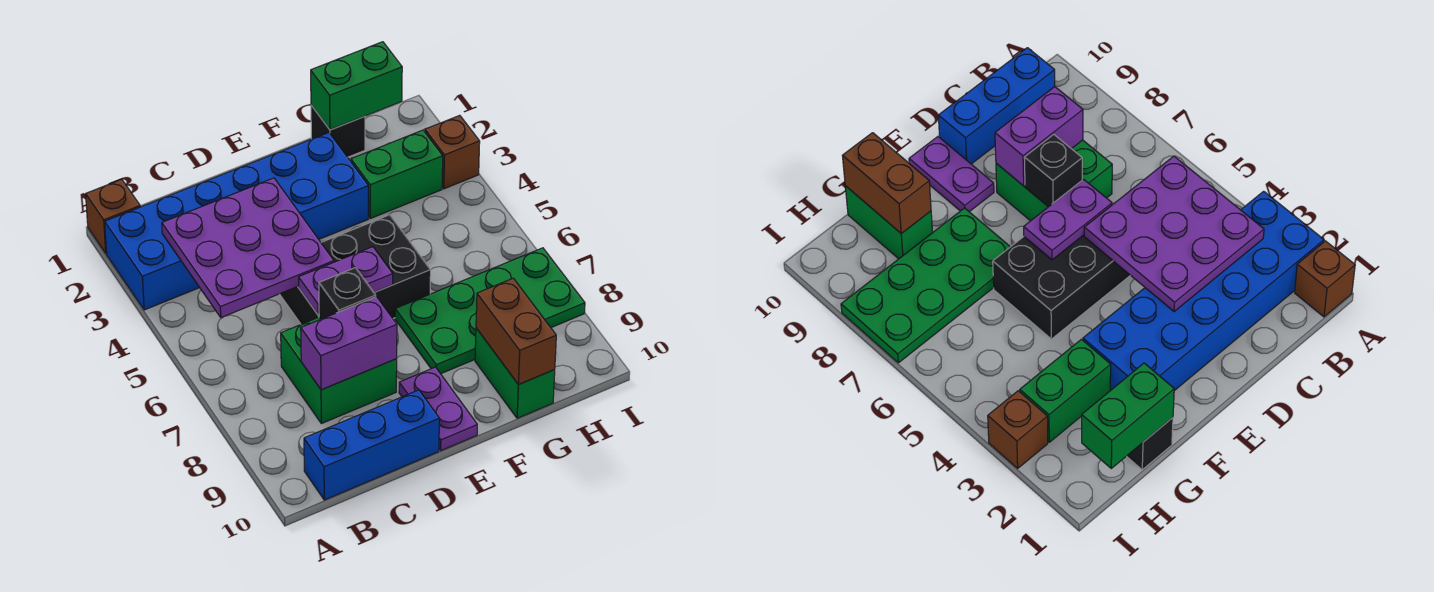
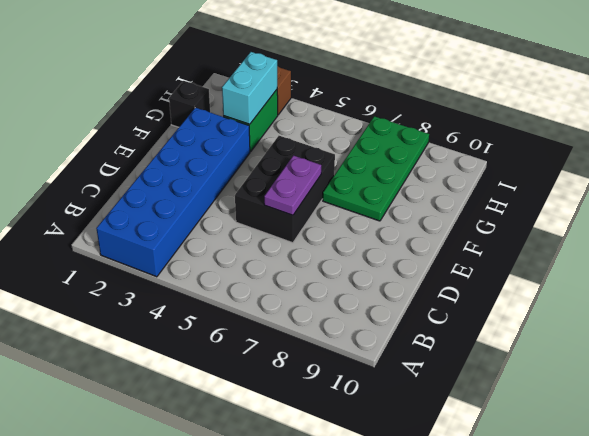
cyan brick G3:H3 level 2 -> none
none -> brown brick A1 level 1
none -> blue brick B10:D10 level 1
none -> green brick C7:D8 level 1

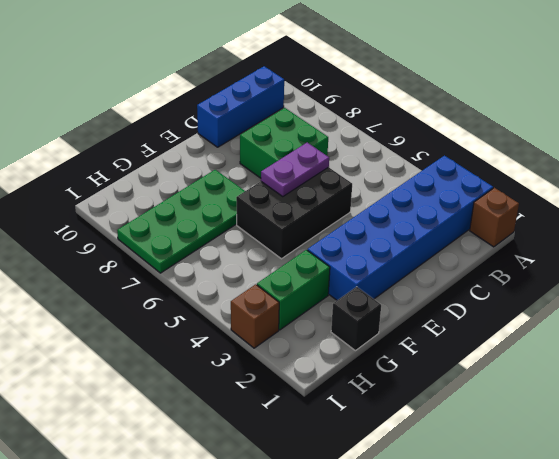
none -> purple plate E9:E10 level 1
none -> green brick G9:G10 level 1
none -> purple plate B3:D5 level 2

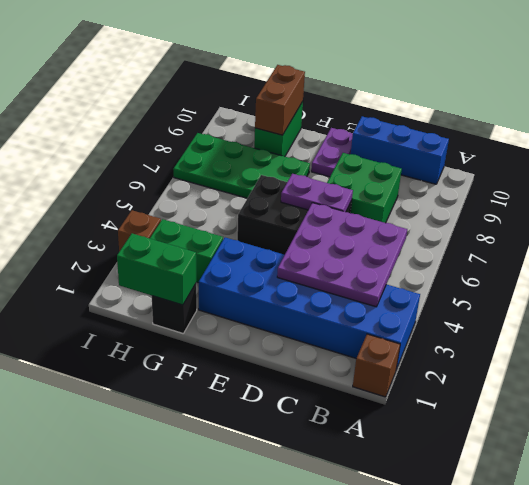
none -> purple brick C8:D8 level 2
none -> black brick D7 level 2

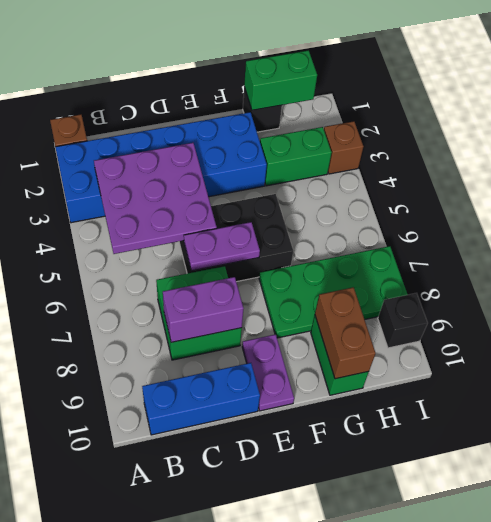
black brick I9 level 1 -> black brick D7 level 2

